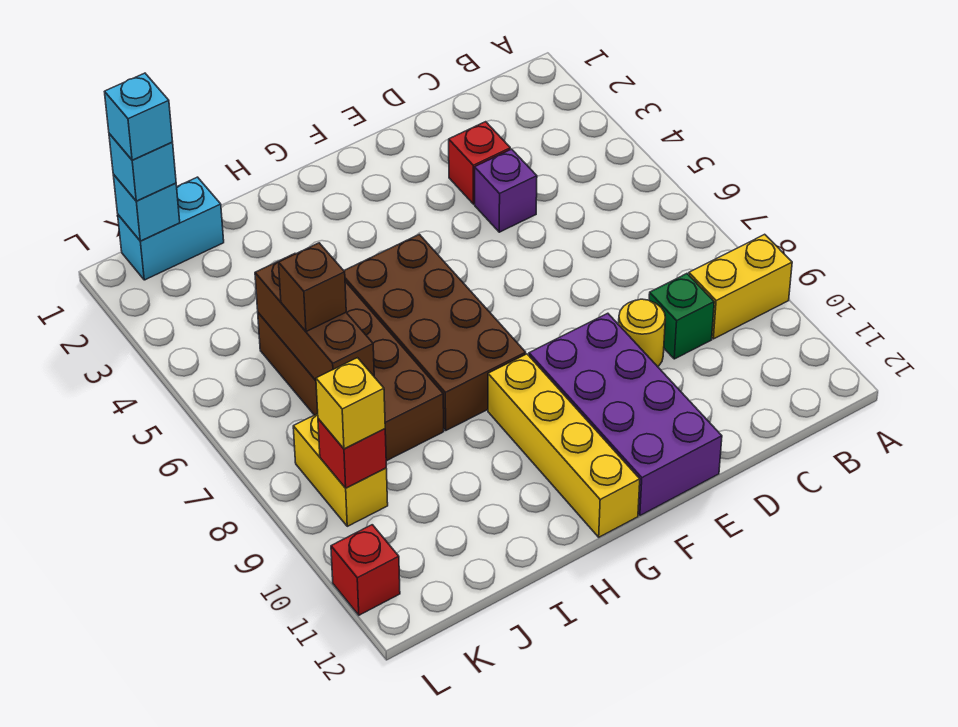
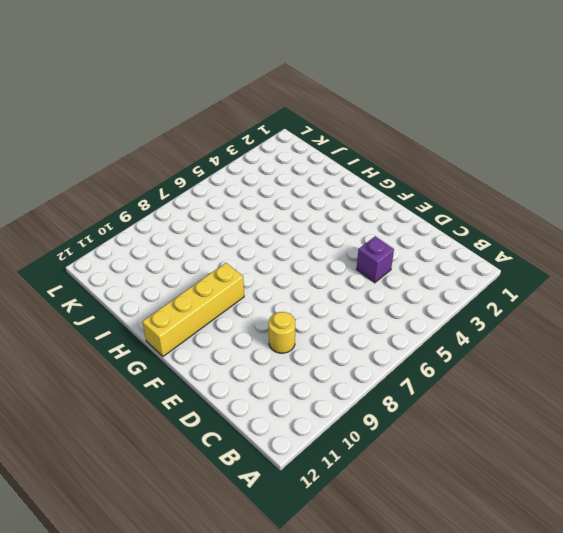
none -> yellow brick A9:B9 level 1
none -> green brick C9 level 1
none -> red brick D3 level 1

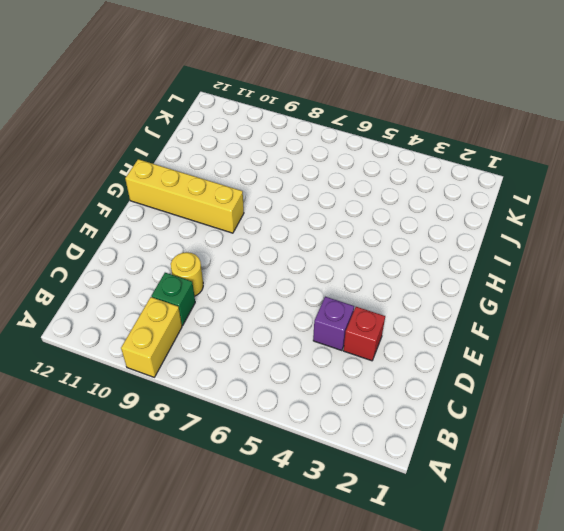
none -> purple brick E9:F12 level 1
none -> brown brick G5:H8 level 1
none -> brown brick I5:J8 level 1

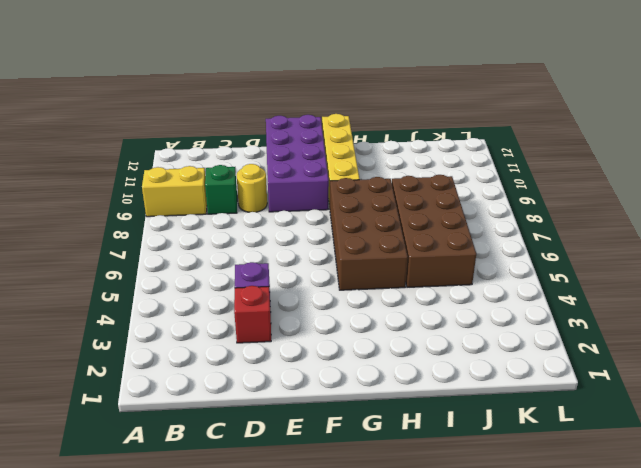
none -> cyan brick J1:K1 level 1
none -> yellow brick K8:K9 level 1
none -> red brick L11 level 1

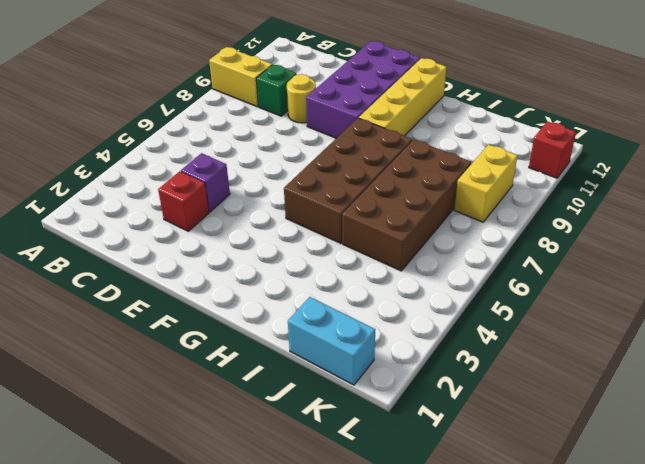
none -> brown brick J5:J7 level 2
none -> cyan brick K1 level 2
none -> red brick K9 level 2

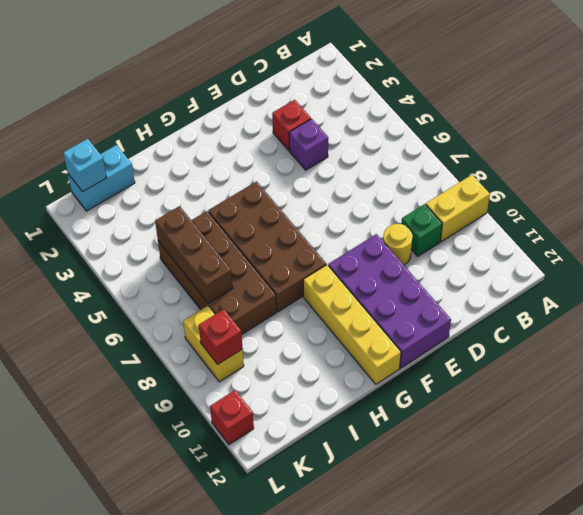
none -> brown brick J6 level 3
none -> cyan brick K1 level 3
none -> yellow brick K9 level 3

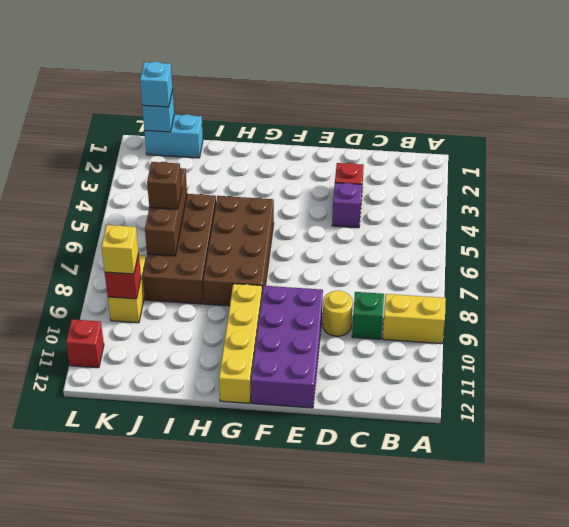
none -> cyan brick K1 level 4

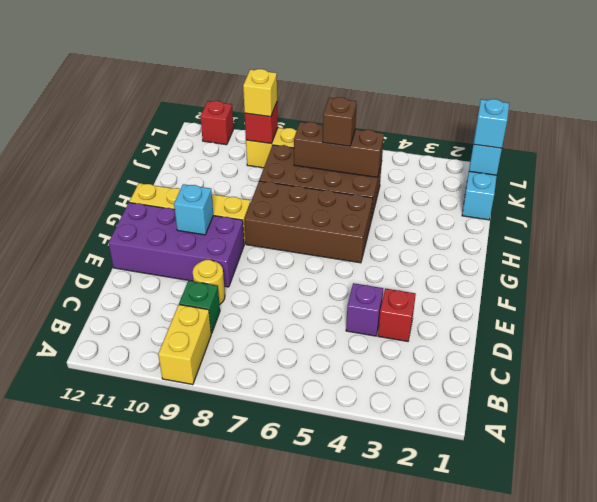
cyan brick F10 level 2 -> cyan brick K1 level 4

